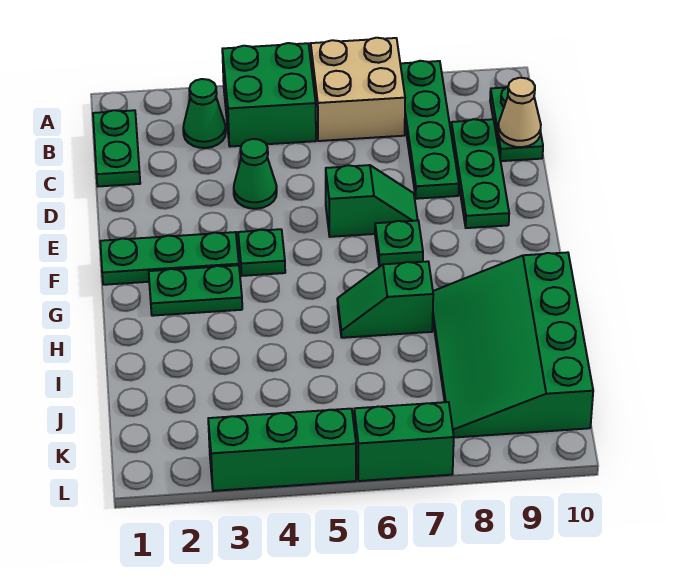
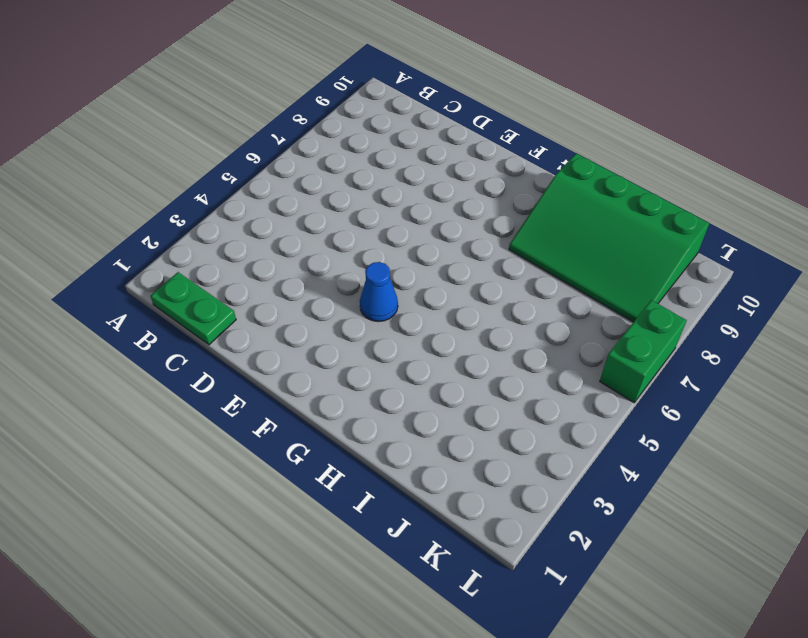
blue cone F4 level 1 -> green plate F4 level 1
none -> green brick A4:B5 level 1
none -> tan brick A6:B7 level 1
none -> green plate A8:D8 level 1

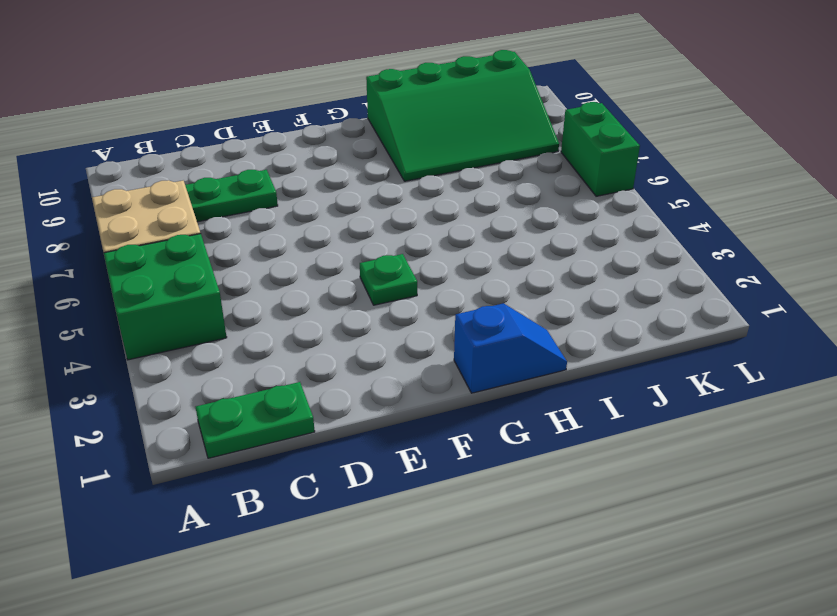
blue slope G1:H1 level 1 top G -> none
none -> green cone B3 level 1
none -> green plate B10:C10 level 1
none -> green plate C9:E9 level 1

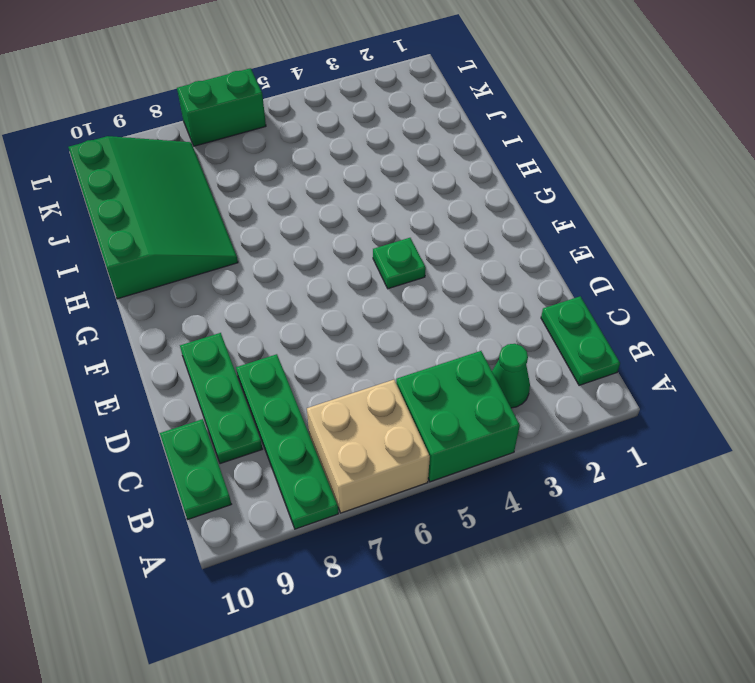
none -> green cone D4 level 1
none -> green slope E6:E7 level 1 top 6
none -> green plate F1:F3 level 1

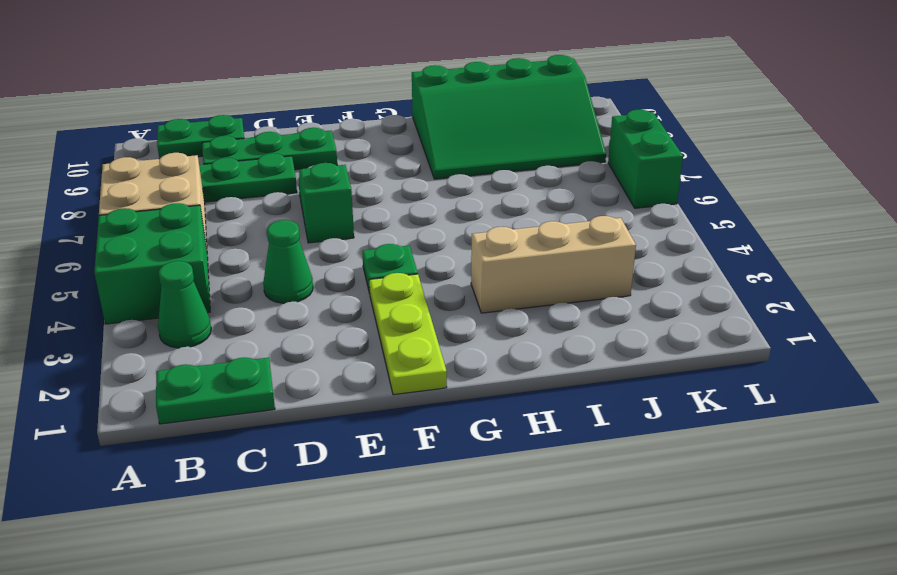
lime plate F1:F3 level 1 -> green plate F1:F3 level 1
tan brick H3:J3 level 1 -> none
none -> green plate F7 level 1
none -> green plate G2:G3 level 1
none -> green slope H6:H7 level 1 top 7

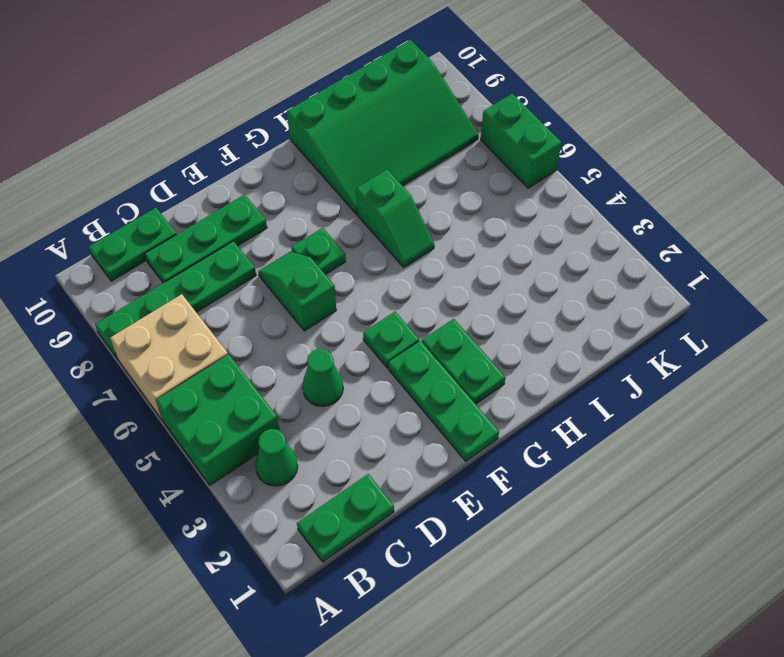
none -> green brick L3:L5 level 1
none -> tan cone C10 level 2

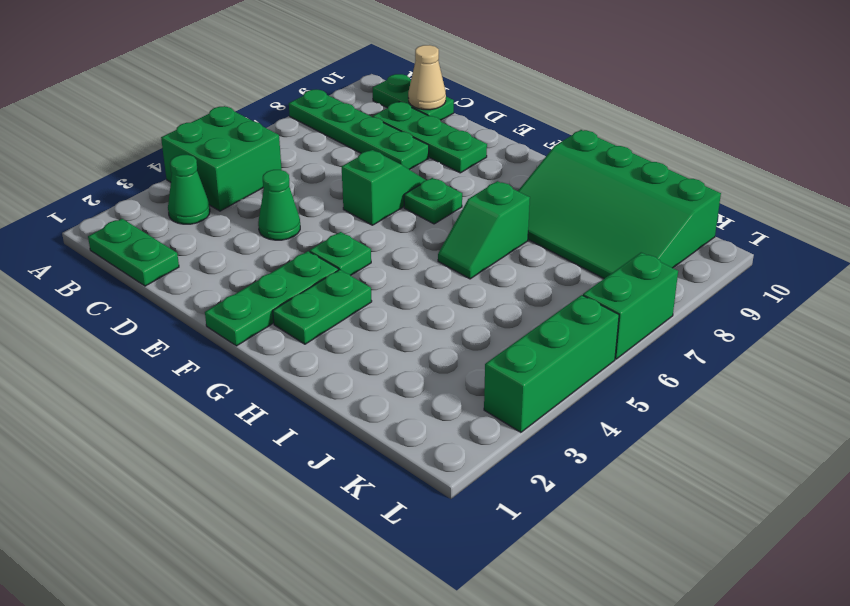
none -> tan brick A6:B7 level 1

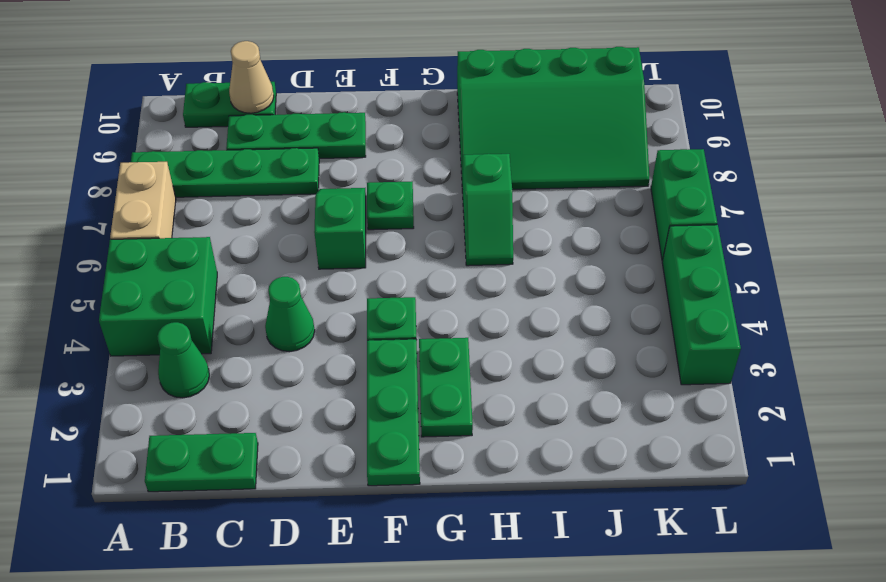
tan brick A6:A7 level 1 -> tan brick A6:B7 level 1

